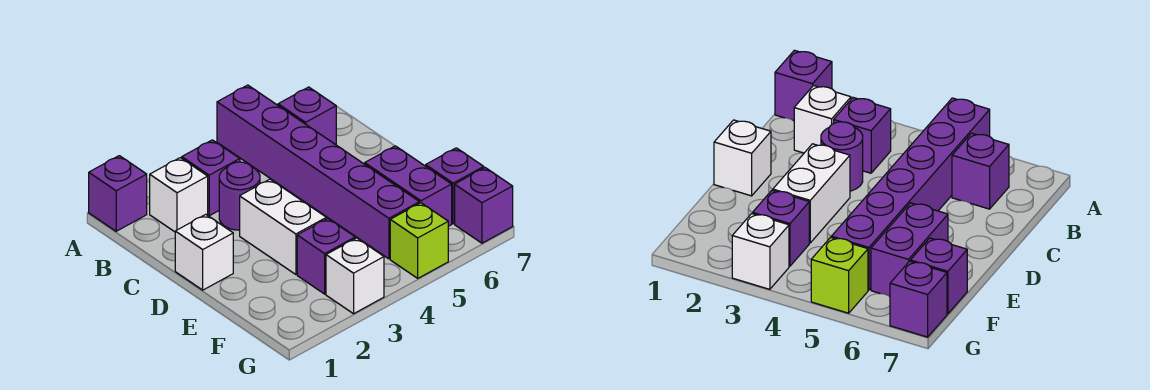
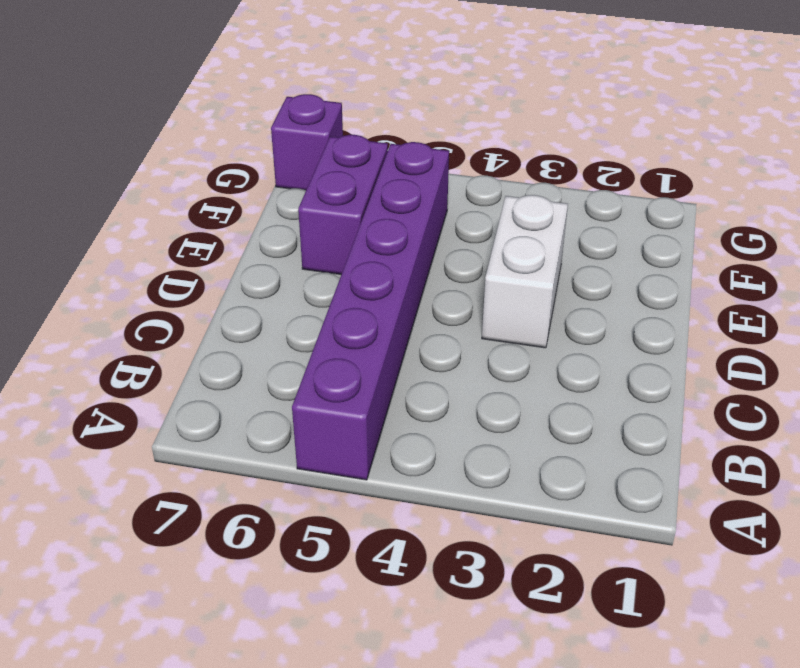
none -> purple brick A1 level 1
none -> white brick B2 level 1
none -> purple brick B3 level 1

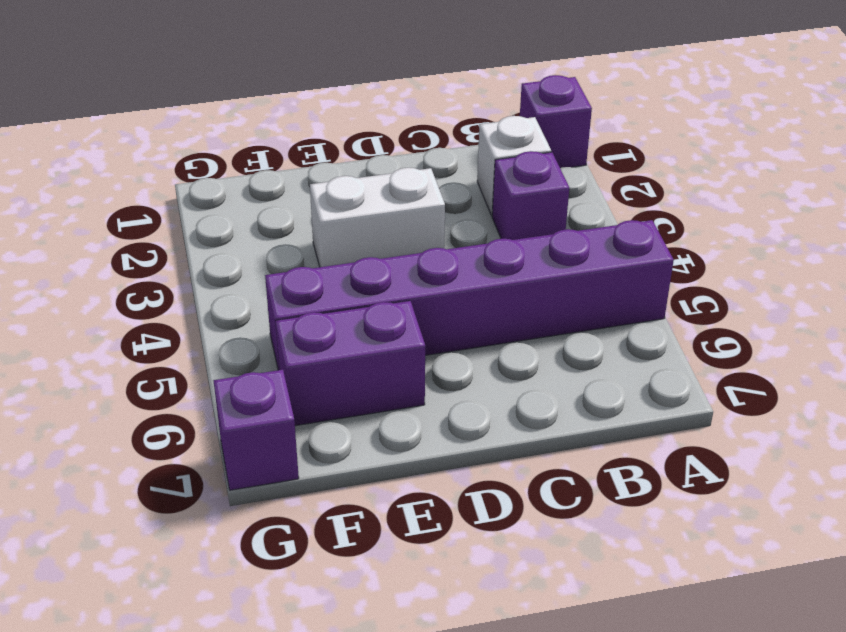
none -> purple brick B6 level 1
none -> purple round brick C3 level 1
none -> white brick D1 level 1

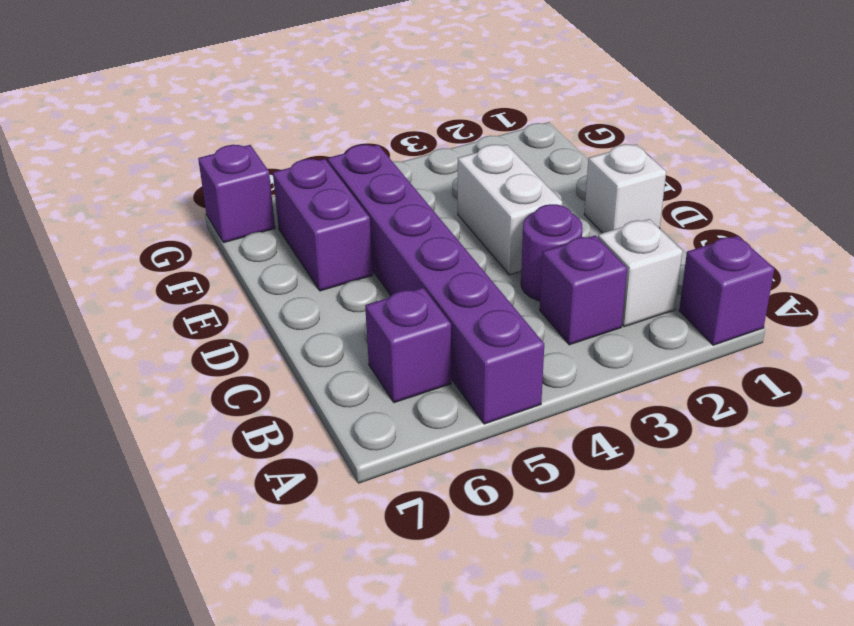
none -> purple brick F3 level 1
none -> purple brick F7 level 1
none -> white brick G3 level 1

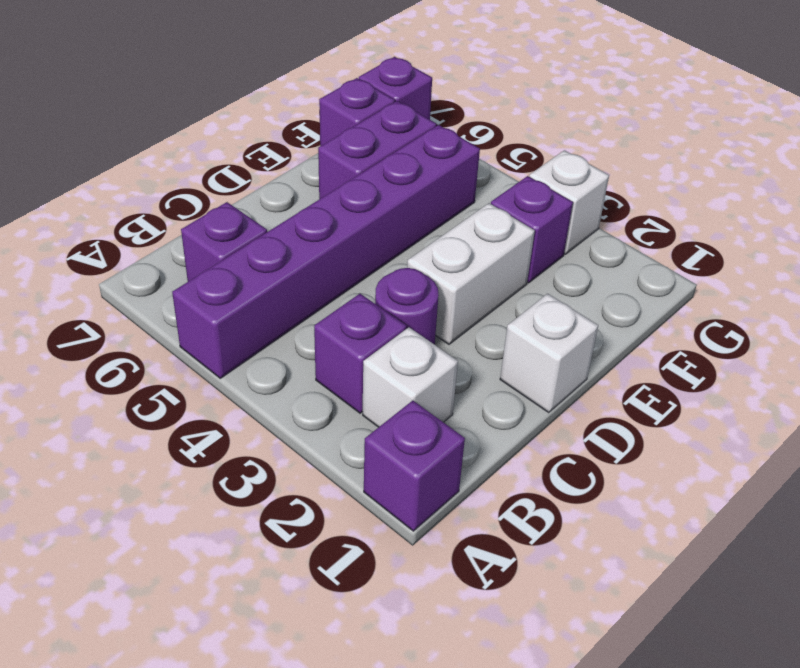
none -> lime brick G5 level 1

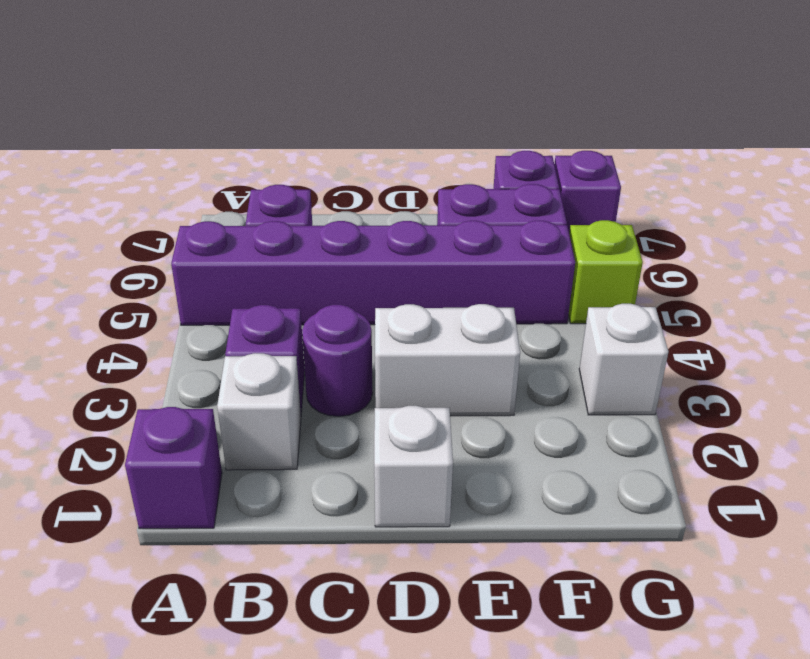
none -> purple brick F3 level 1

